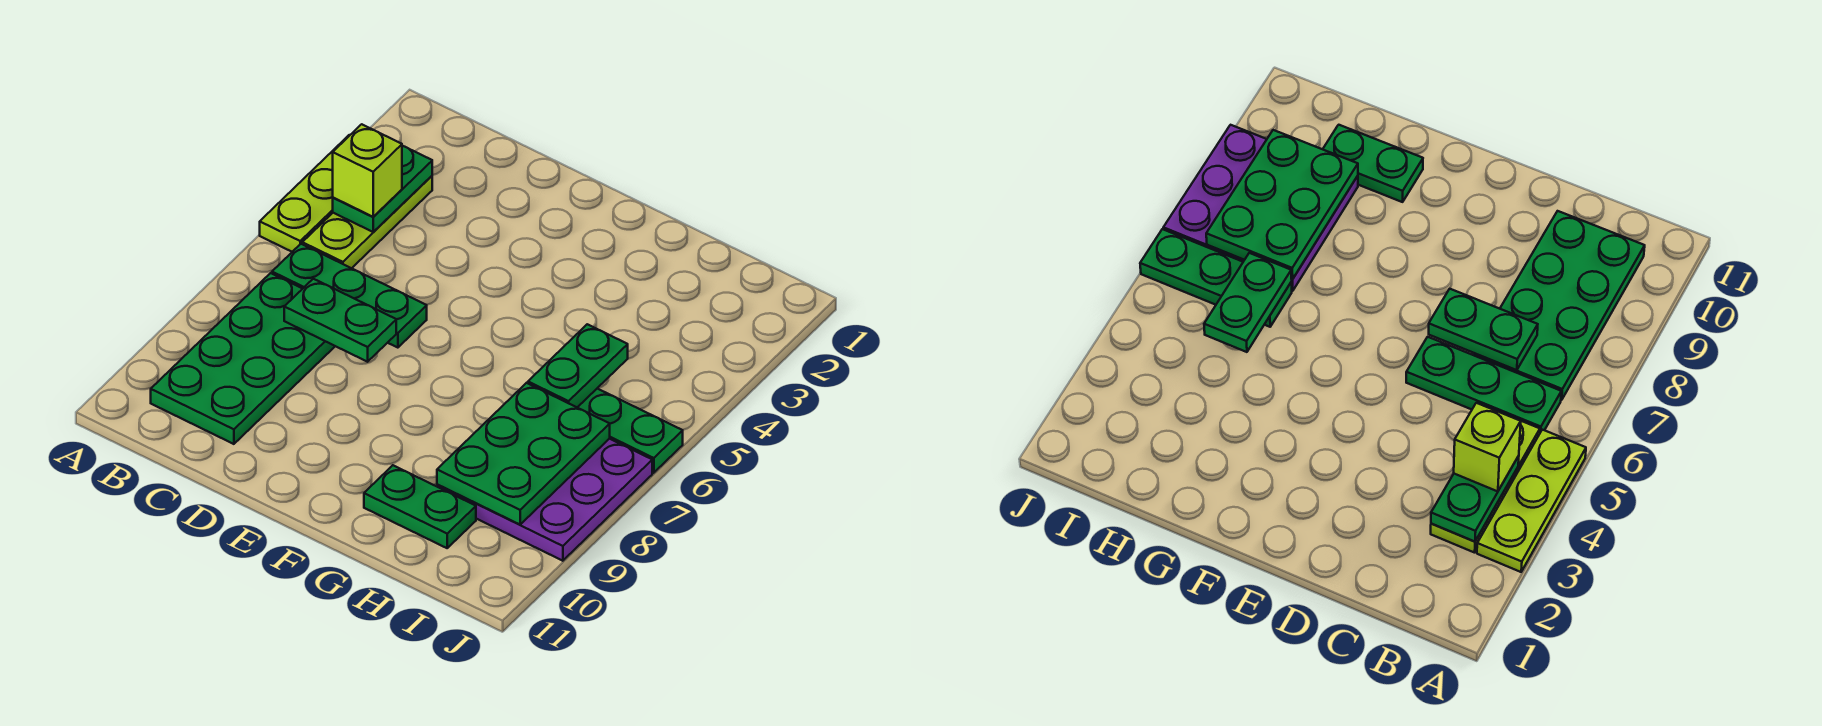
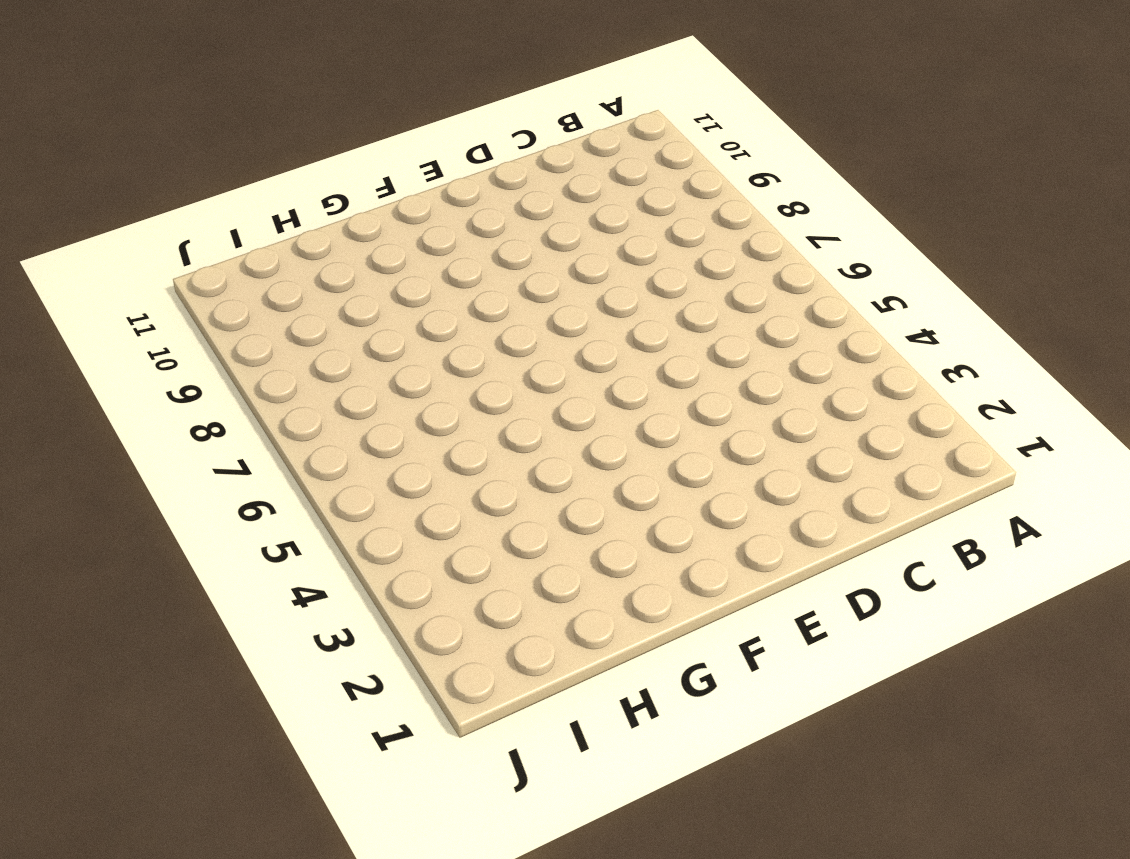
none -> lime plate A3:A5 level 1
none -> lime plate B3:B5 level 1
none -> green plate B6:D6 level 1

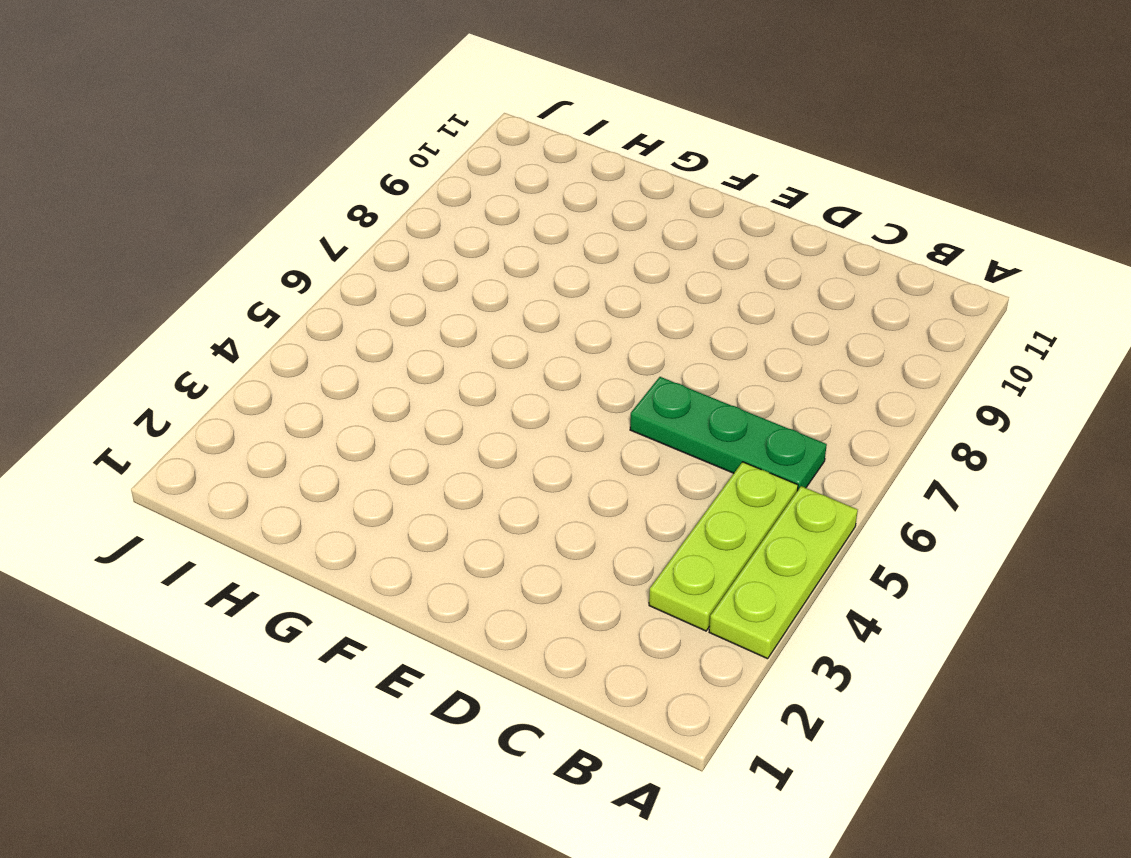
none -> green plate B7:C10 level 1
none -> green plate G10:H10 level 1
none -> green plate H6:J6 level 1

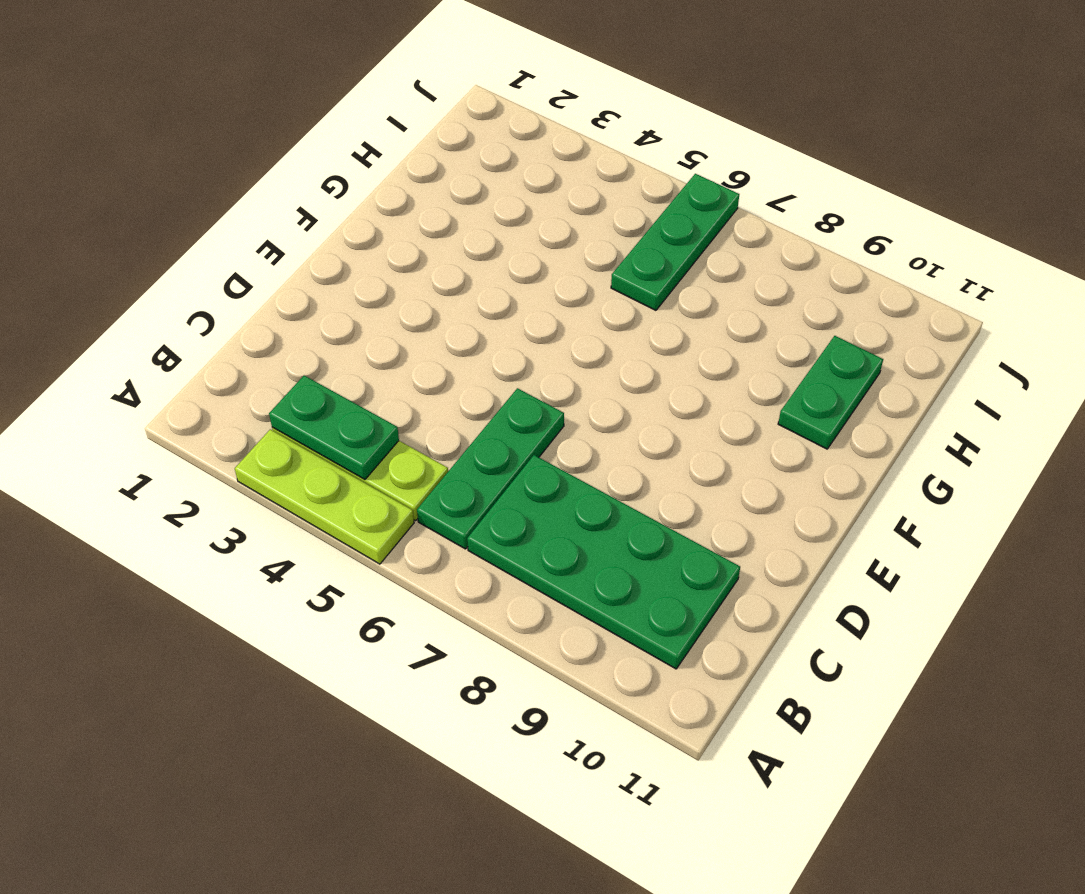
none -> purple plate H7:J9 level 1
none -> green plate C7:D7 level 2
none -> green plate H5:H6 level 2

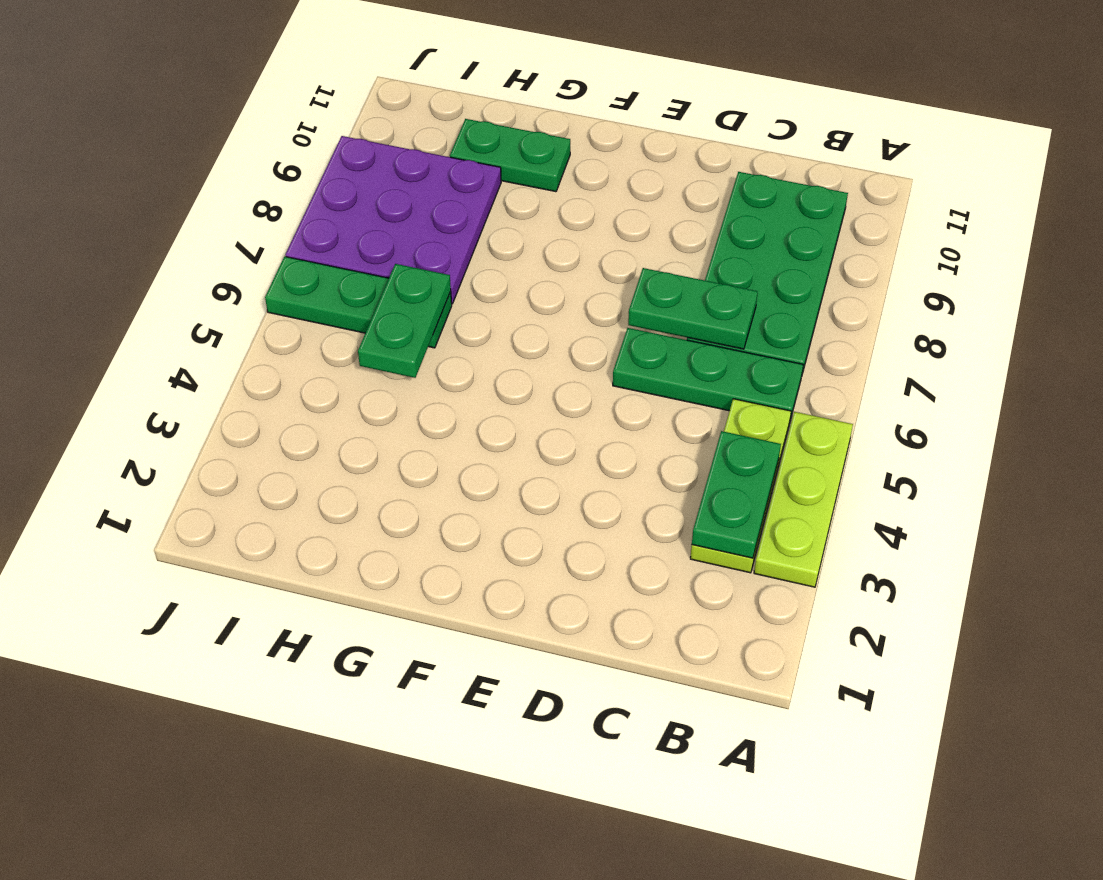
none -> green plate H7:I9 level 2
none -> lime brick B4 level 3

